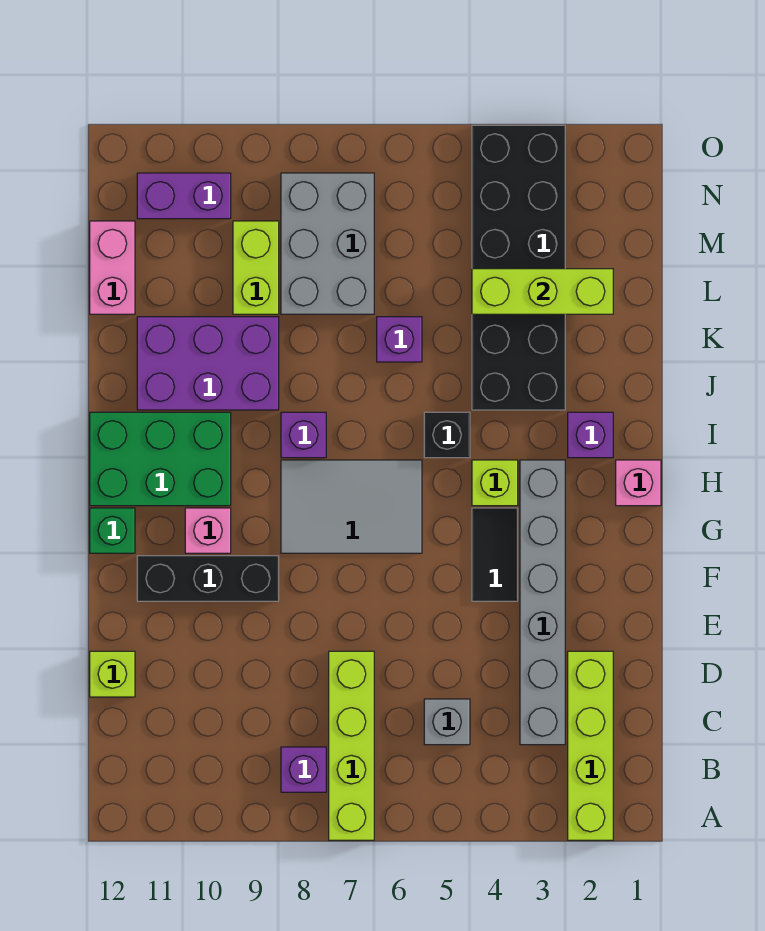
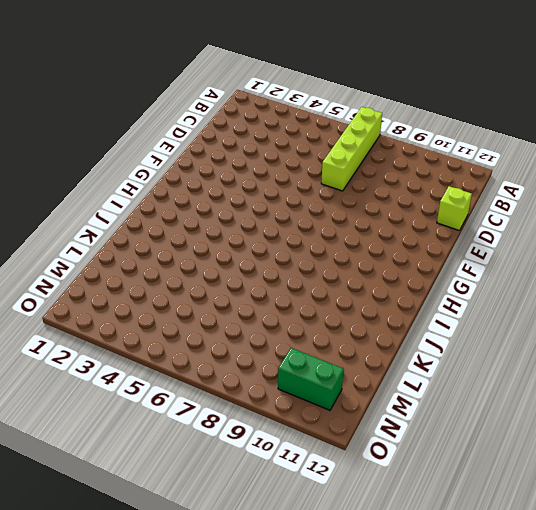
green brick N10:N11 level 1 -> purple brick N10:N11 level 1
none -> lime brick A2:D2 level 1
none -> purple brick B8 level 1
none -> grey brick C3:H3 level 1

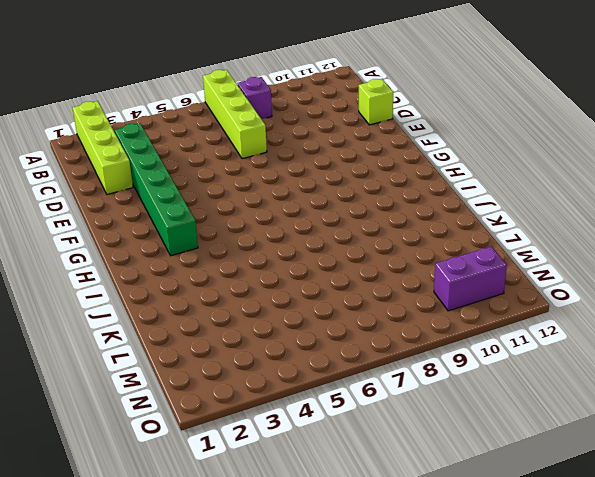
green brick C3:H3 level 1 -> grey brick C3:H3 level 1
none -> grey brick C5 level 1
none -> black tile F4:G4 level 1
none -> black brick F9:F11 level 1

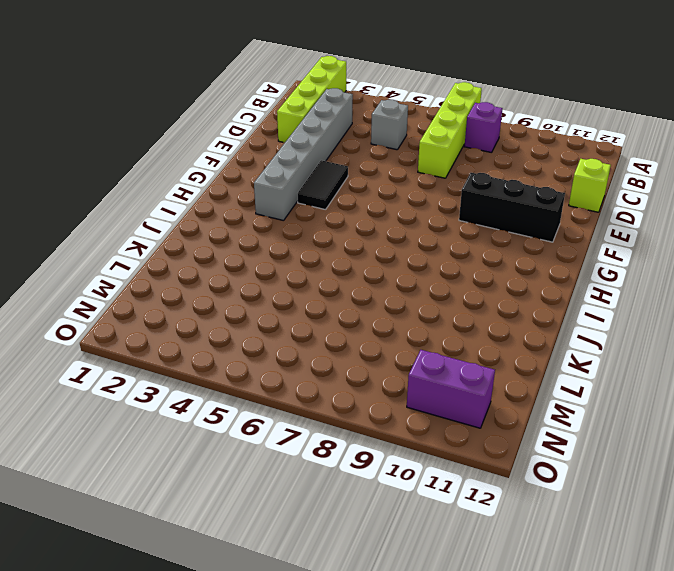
none -> grey tile G6:H8 level 1
none -> pink brick G10 level 1
none -> green brick G12 level 1

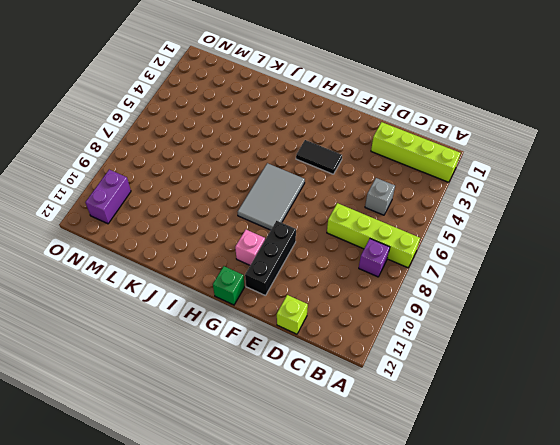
none -> grey brick C3:H3 level 1
none -> pink brick H1 level 1
none -> lime brick H4 level 1

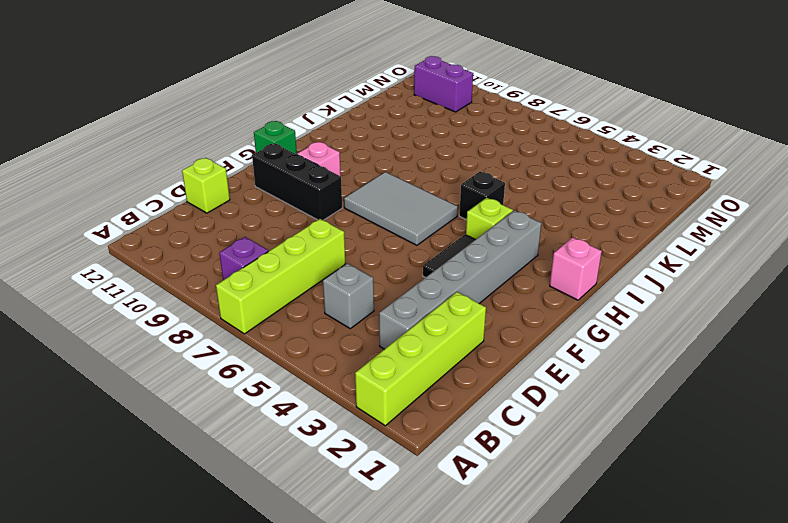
none -> green brick H10:I12 level 1
none -> purple brick I2 level 1
none -> purple brick I8 level 1

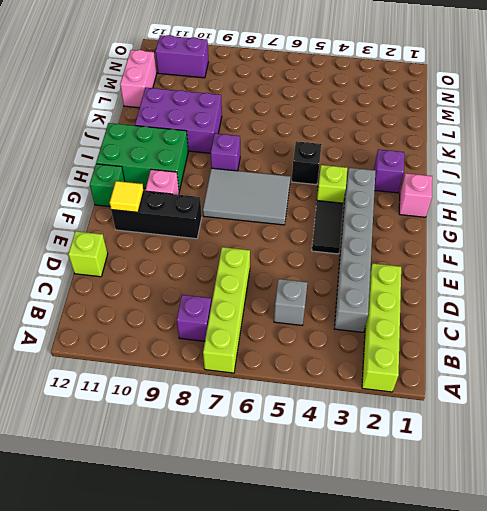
yellow tile F11 level 2 -> none
none -> black brick J3:O4 level 1
none -> purple brick K6 level 1
none -> grey brick L7:N8 level 1

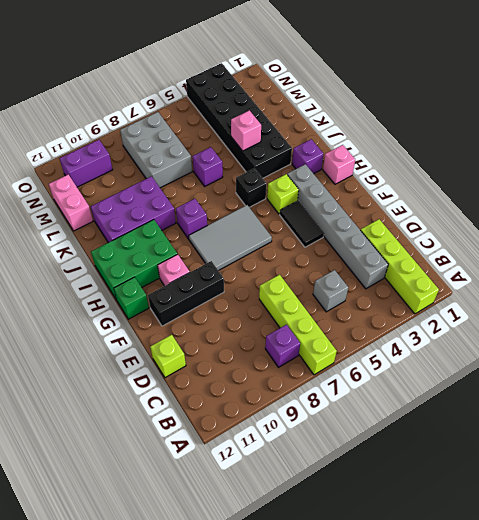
pink brick K4 level 2 -> none
none -> lime brick L9:M9 level 1
none -> lime brick L2:L4 level 2

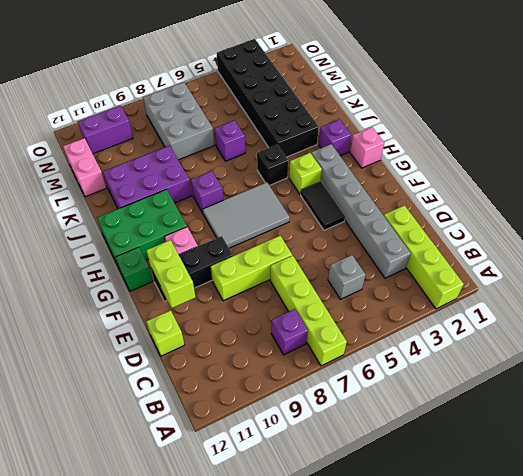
lime brick E7:E9 level 1 -> lime brick L2:L4 level 2
lime brick E11:F11 level 2 -> lime brick L9:M9 level 1

